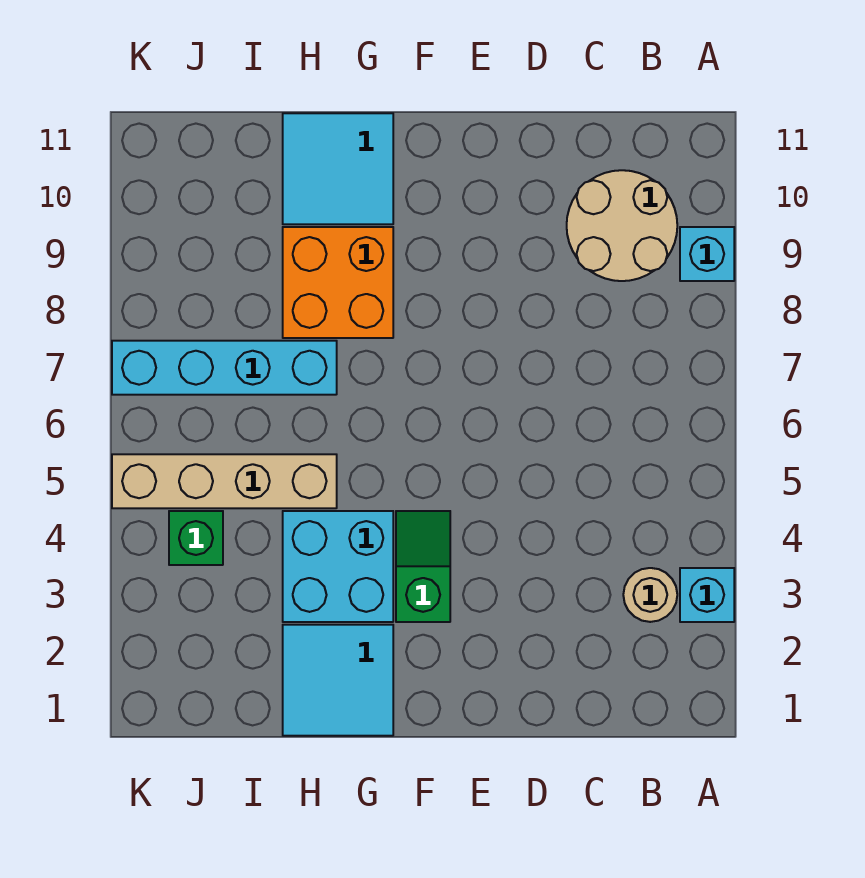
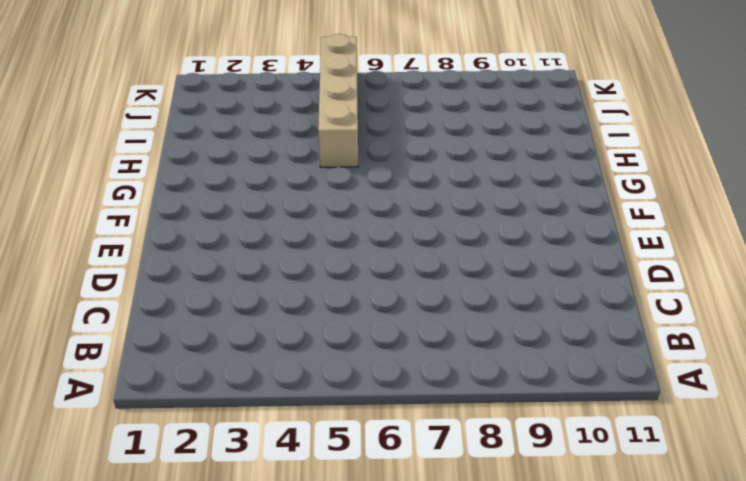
none -> cyan brick A3 level 1
none -> cyan brick A9 level 1
none -> tan round brick B3 level 1

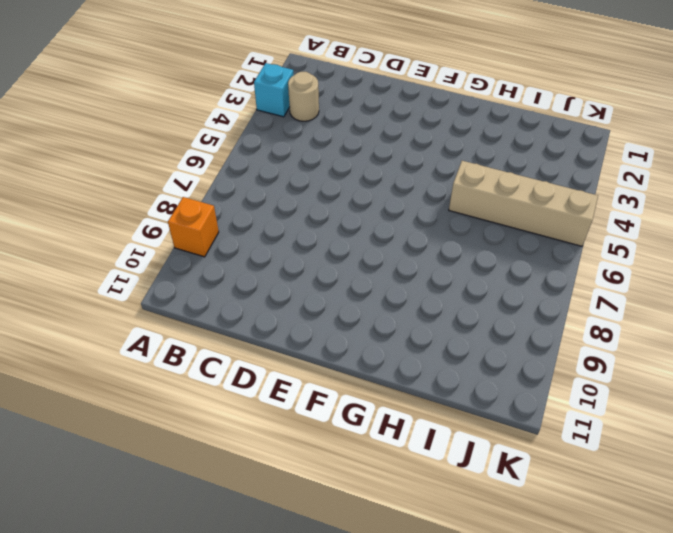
orange brick A9 level 1 -> cyan brick A9 level 1
none -> tan round brick B9:C10 level 1
none -> green slope F3:F4 level 1 top 3
none -> cyan tile G1:H2 level 1

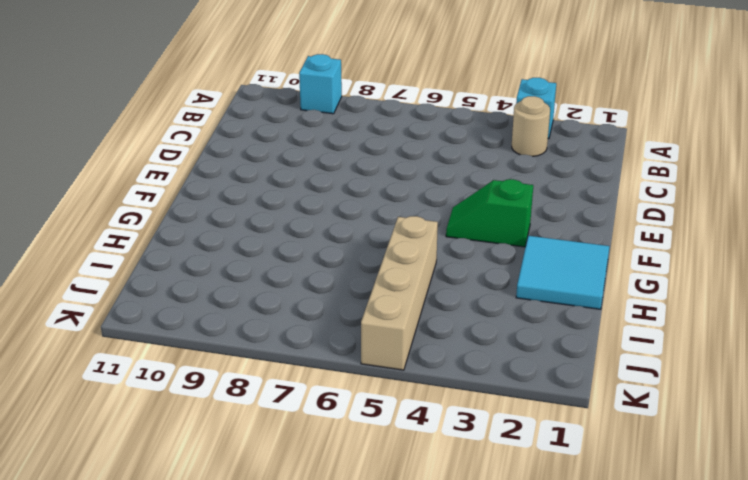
none -> tan round brick B9:C10 level 1
none -> cyan brick G3:H4 level 1
none -> orange brick G8:H9 level 1

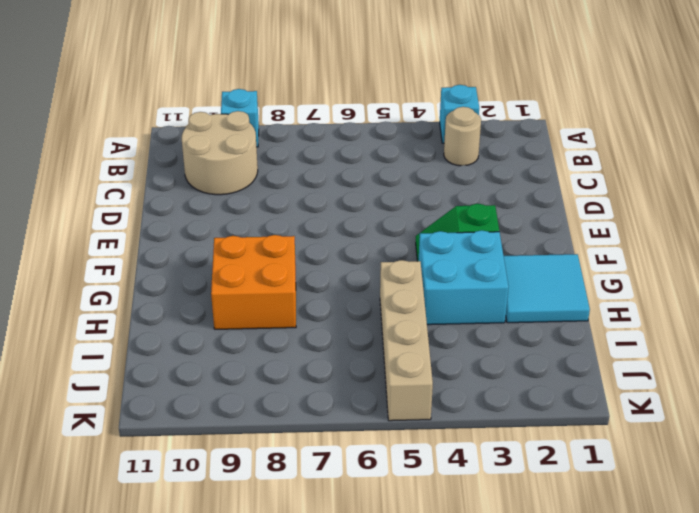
none -> cyan tile G10:H11 level 1
none -> cyan brick H7:K7 level 1
none -> green brick J4 level 1

